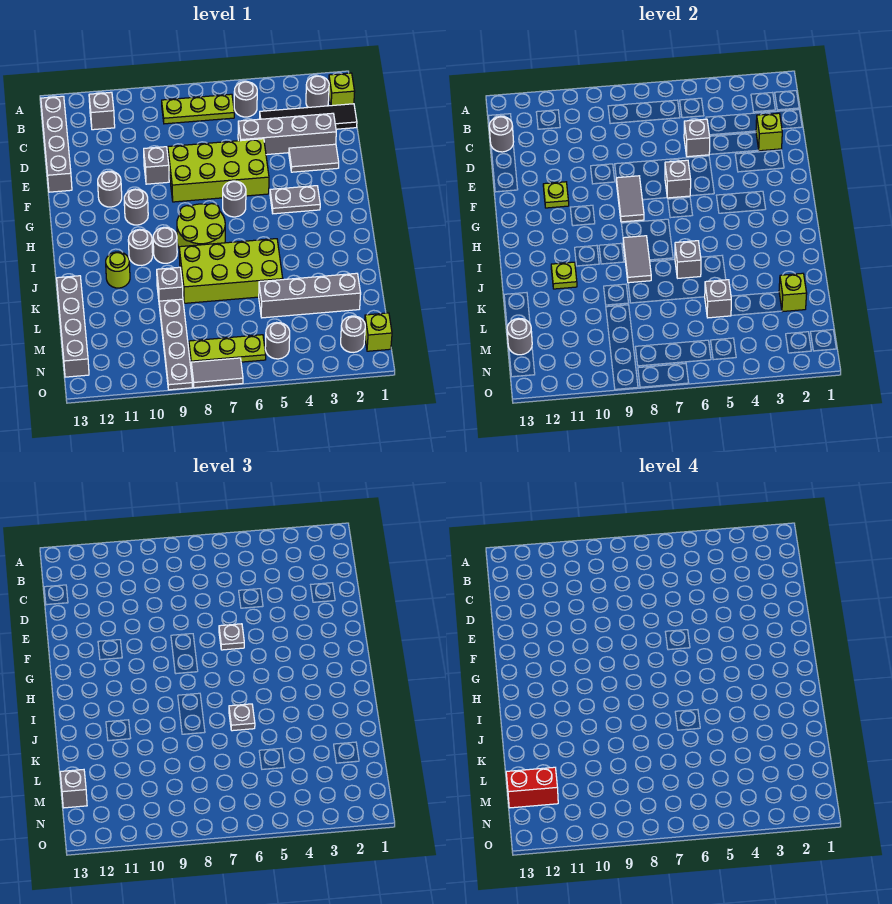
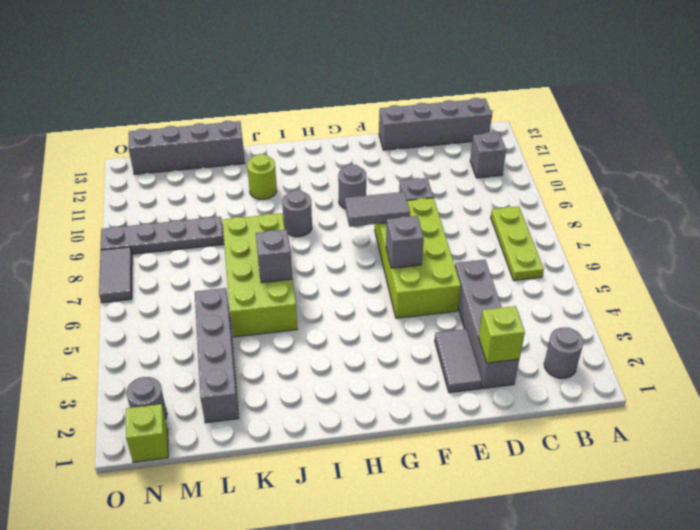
none -> lime brick B1 level 1
none -> grey round brick B5 level 1
none -> black tile C1:C4 level 1
none -> grey round brick F11 level 1

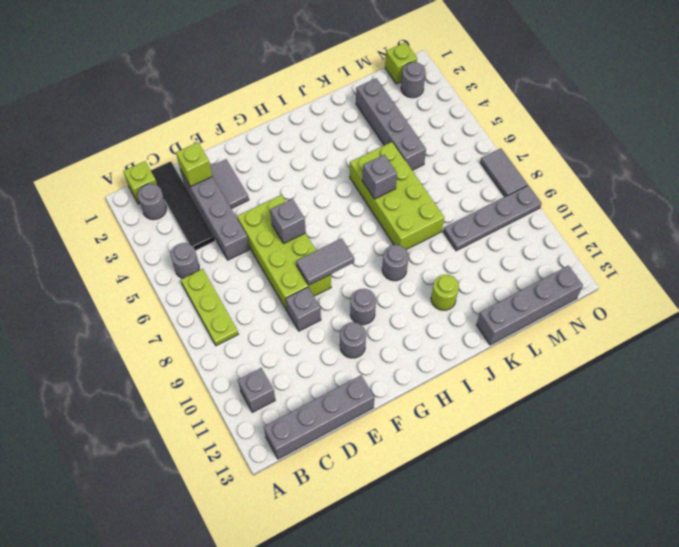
none -> grey plate G3:G4 level 1
none -> grey round brick G6 level 1
none -> lime round brick H7:I8 level 1
none -> grey round brick I10 level 1

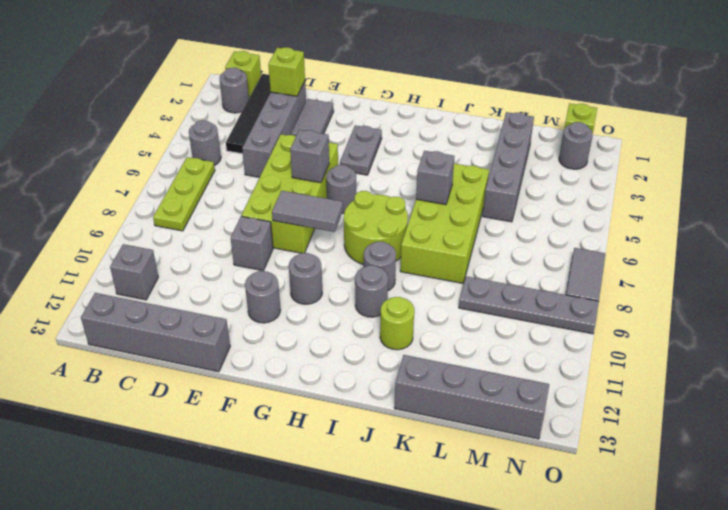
none -> grey brick K9 level 1
none -> grey round brick N5 level 1
none -> lime plate N6:N8 level 1
none -> grey round brick C13 level 2

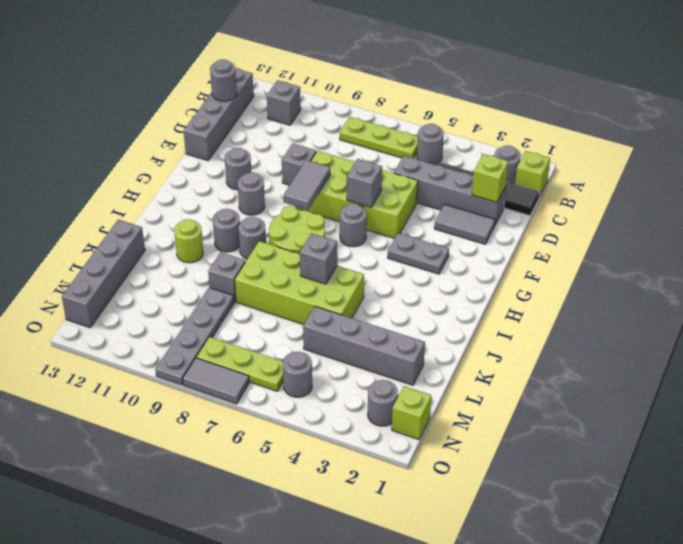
none -> grey brick D5 level 2
none -> lime plate F11 level 2
none -> grey tile I8:J8 level 2
none -> lime plate J11 level 2

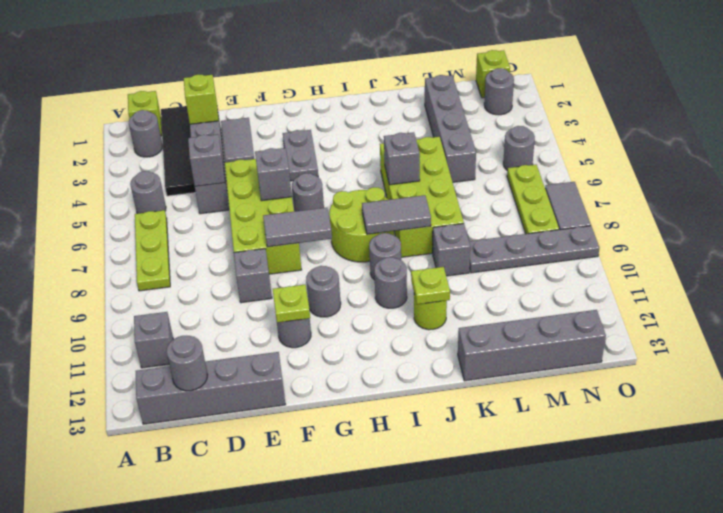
none -> lime brick L2 level 2
none -> grey brick L5 level 2
none -> grey round brick M13 level 2
none -> grey plate F6 level 3

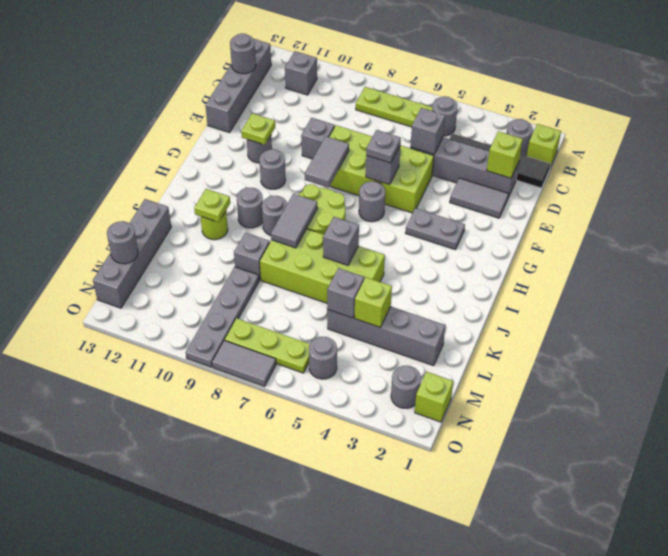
lime brick L4 level 2 -> lime brick L2 level 2
none -> grey plate J6 level 3
none -> grey brick M13 level 3
none -> red brick M12:M13 level 4

